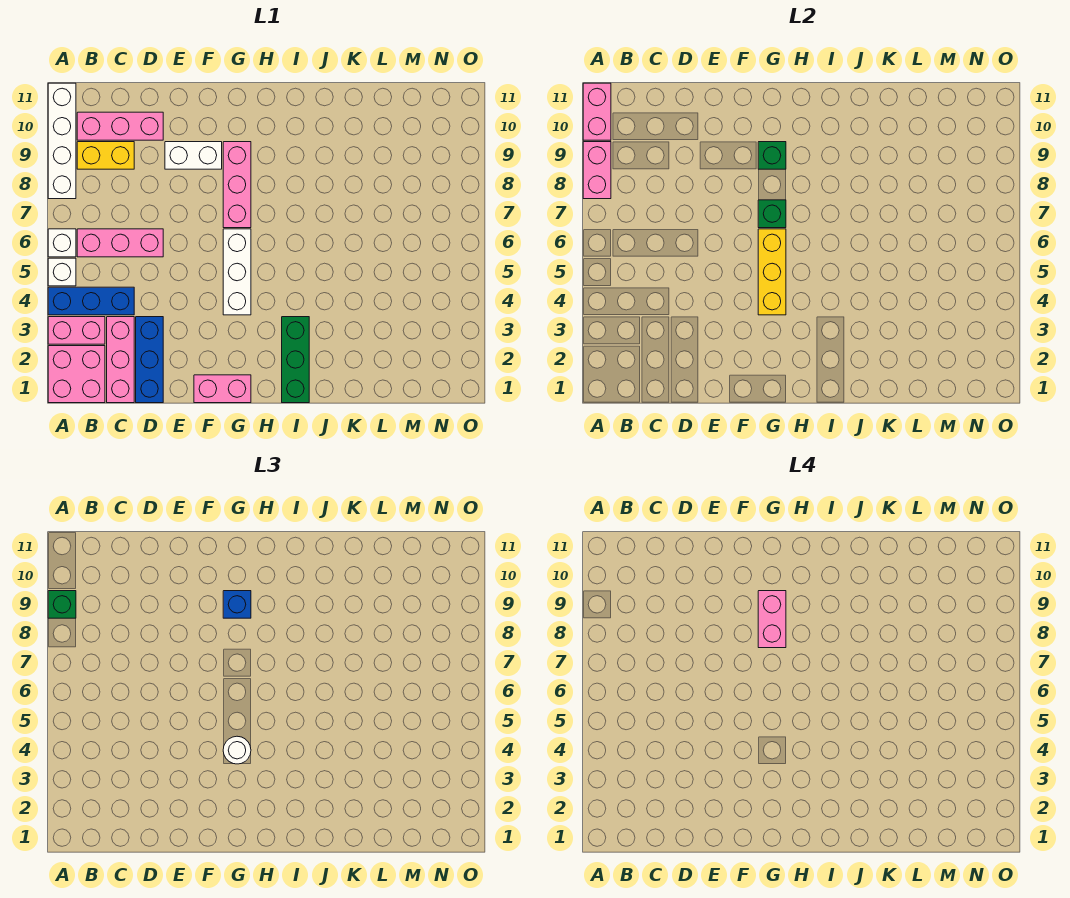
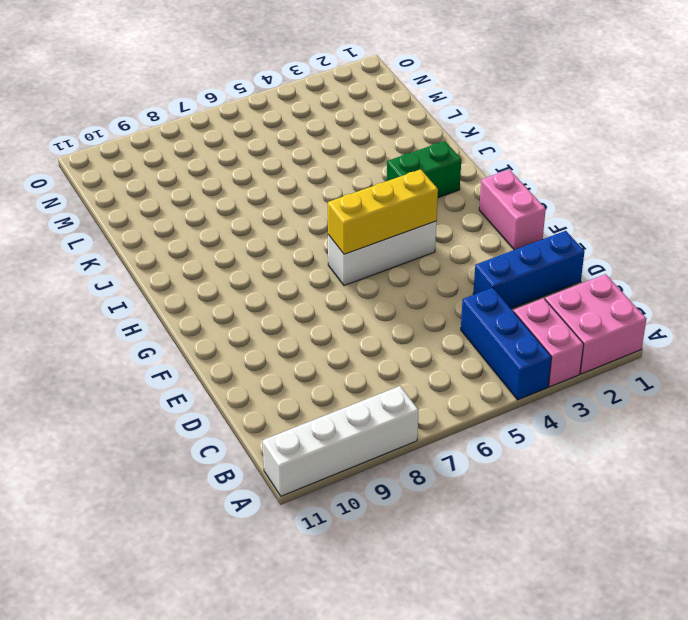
green brick I2:I3 level 1 -> green brick I1:I3 level 1
none -> white brick A5 level 1
none -> white brick A6 level 1
none -> pink brick B6:D6 level 1

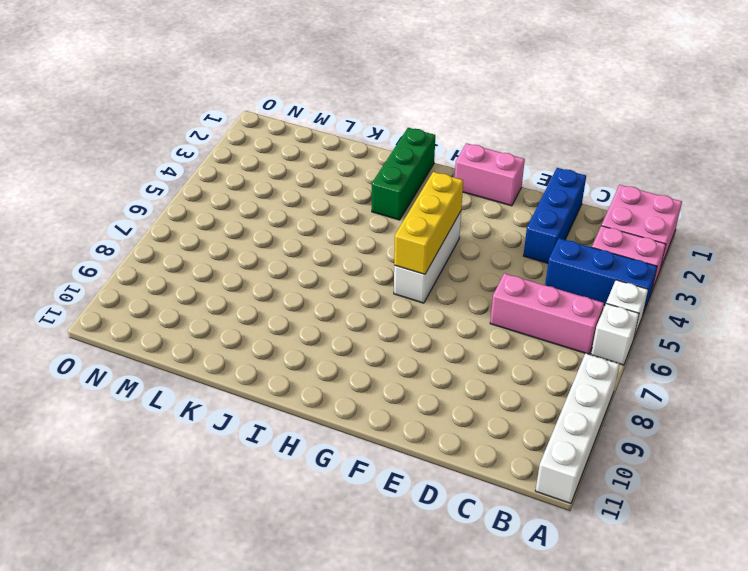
none -> yellow brick B9:C9 level 1
none -> pink brick B10:D10 level 1
none -> pink brick C1:C3 level 1

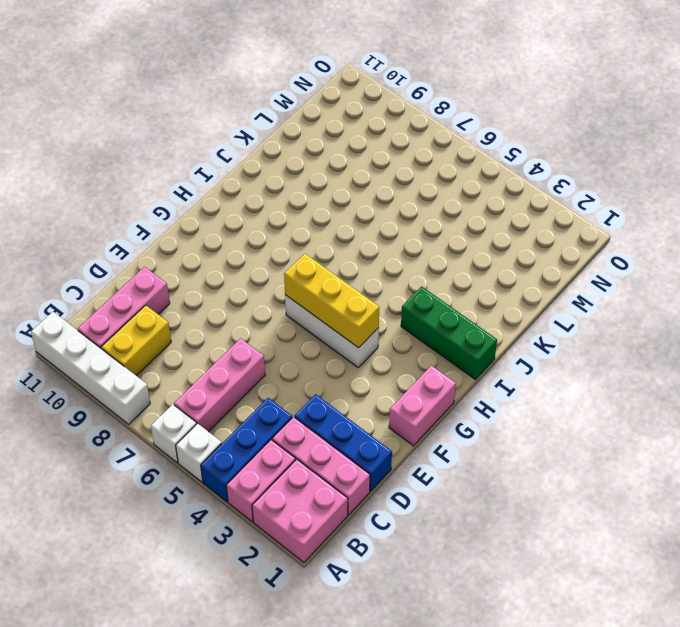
none -> white brick E9:F9 level 1
none -> pink brick G7:G9 level 1
none -> pink brick A8:A9 level 2

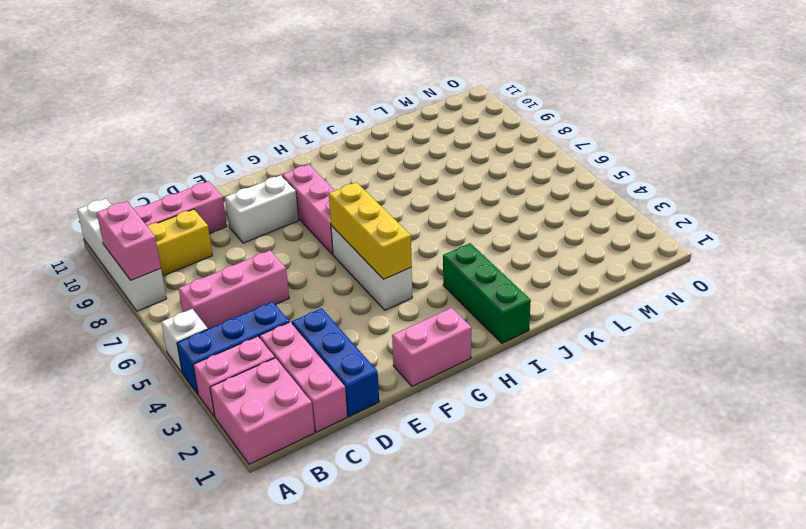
none -> white brick A6 level 1
none -> pink brick A10:A11 level 2
none -> green brick G7 level 2

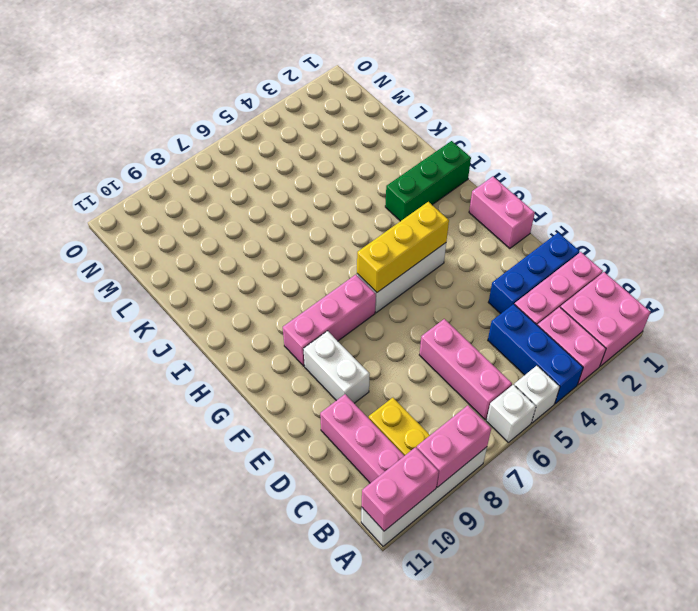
none -> green brick G7 level 2
none -> green brick G9 level 2
none -> green brick A9 level 3

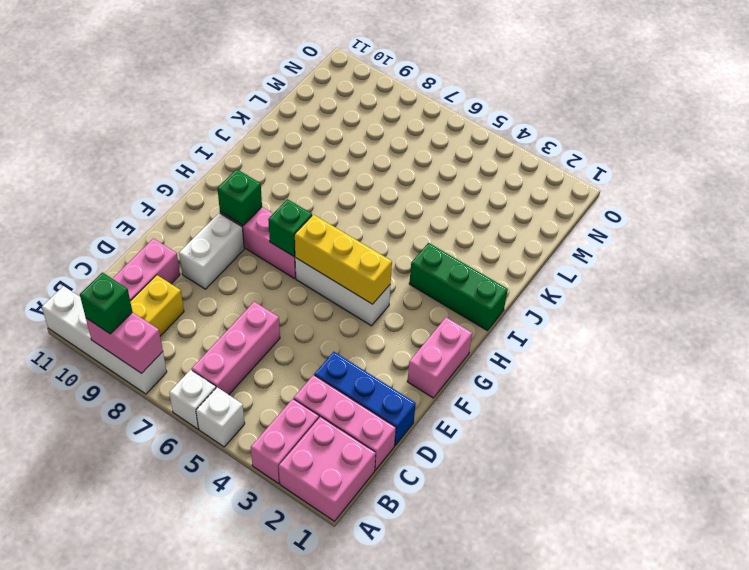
none -> blue brick A4:C4 level 1
none -> pink brick A10:A11 level 2
none -> white round brick G4 level 3

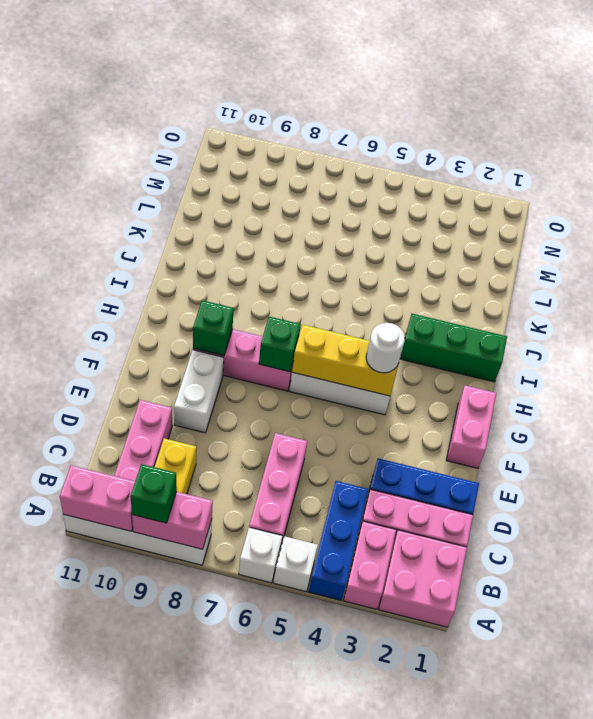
none -> blue brick G9 level 3
none -> pink brick G8:G9 level 4

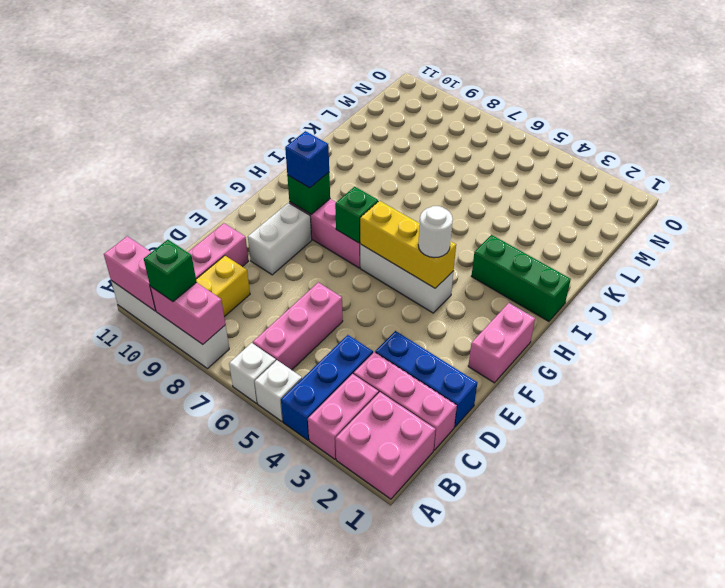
none -> pink brick G8:G9 level 4

